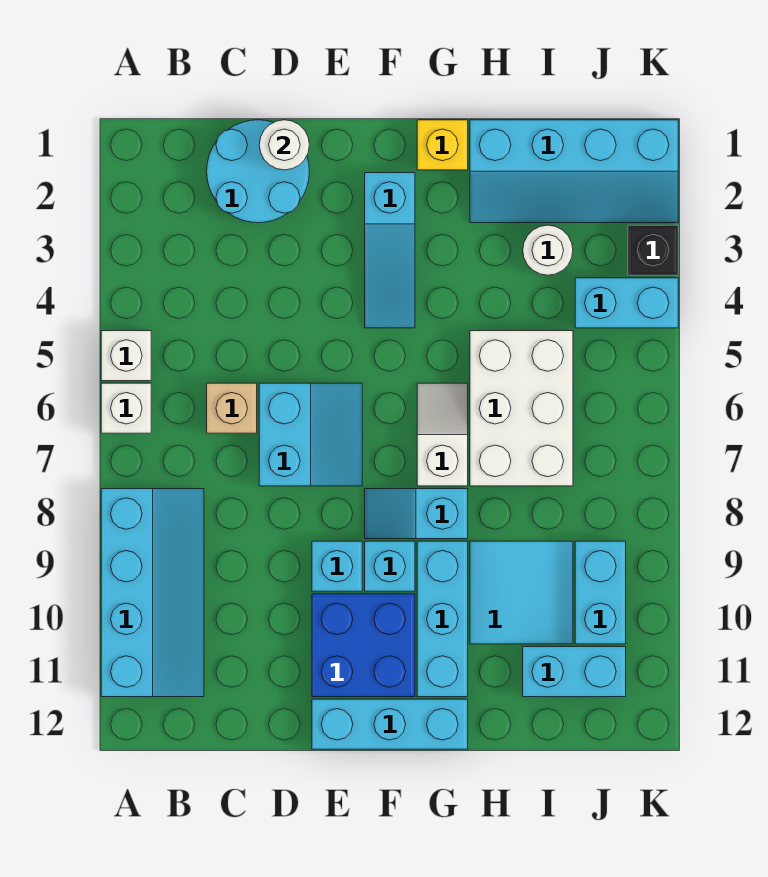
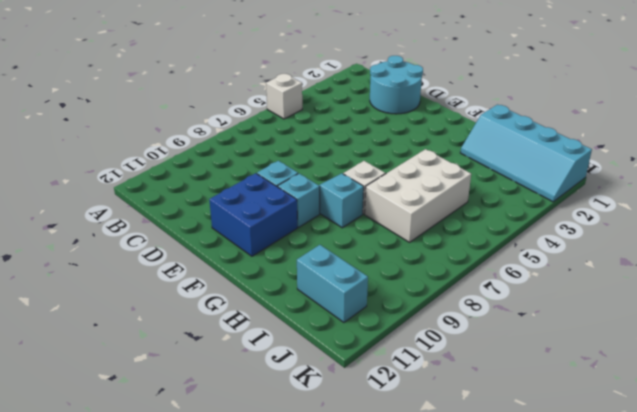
none -> white brick A6 level 1
none -> cyan slope A8:B11 level 1 top A
none -> tan brick C6 level 1

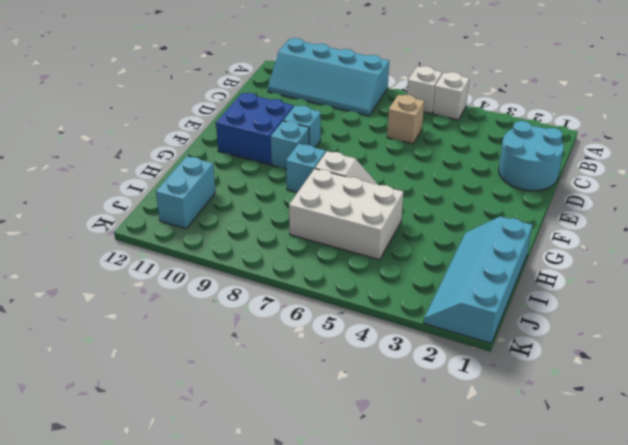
none -> cyan slope D6:E7 level 1 top D
none -> cyan brick E12:G12 level 1
none -> cyan slope F2:F4 level 1 top 2

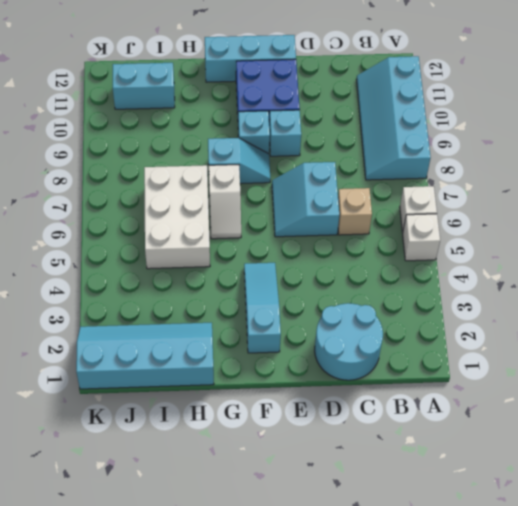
none -> yellow brick G1 level 1
none -> cyan brick G9:G11 level 1
none -> cyan tile H9:I10 level 1

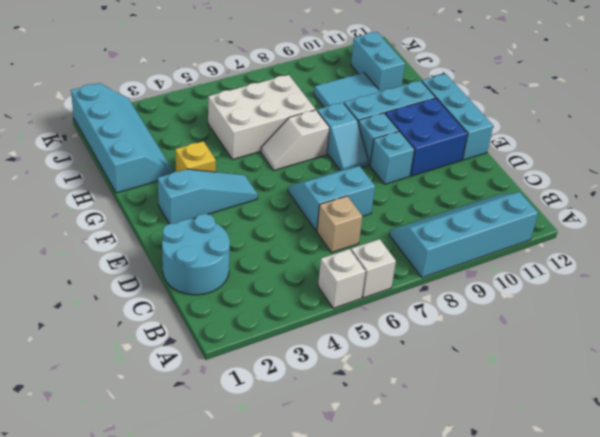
yellow brick G3 level 1 -> yellow brick G1 level 1
none -> white round brick I3 level 1
none -> cyan brick J4:K4 level 1
none -> cyan brick J9:J10 level 1

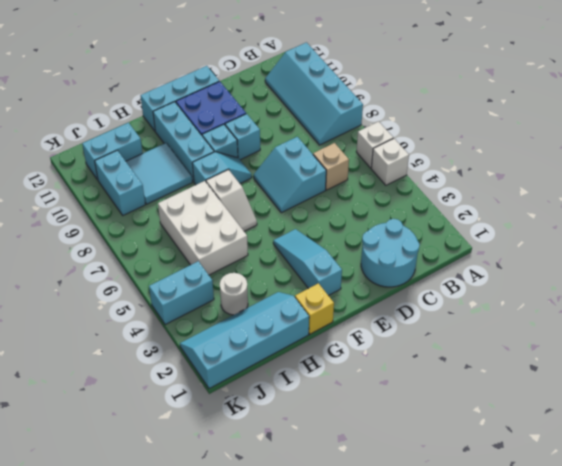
none -> black brick K3 level 1
none -> white round brick D1 level 2

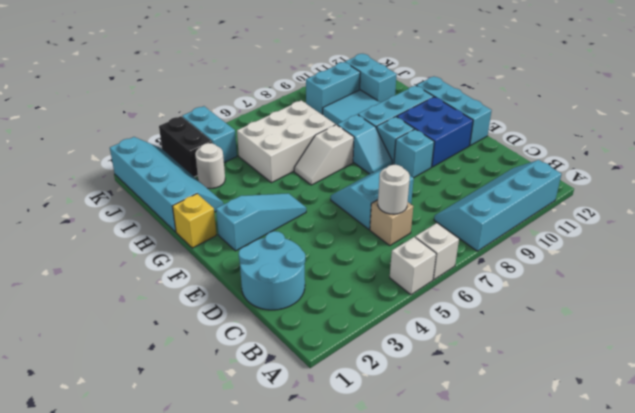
white round brick C6 level 2 -> white round brick D1 level 2
black brick J3:K3 level 1 -> black brick K3 level 1

